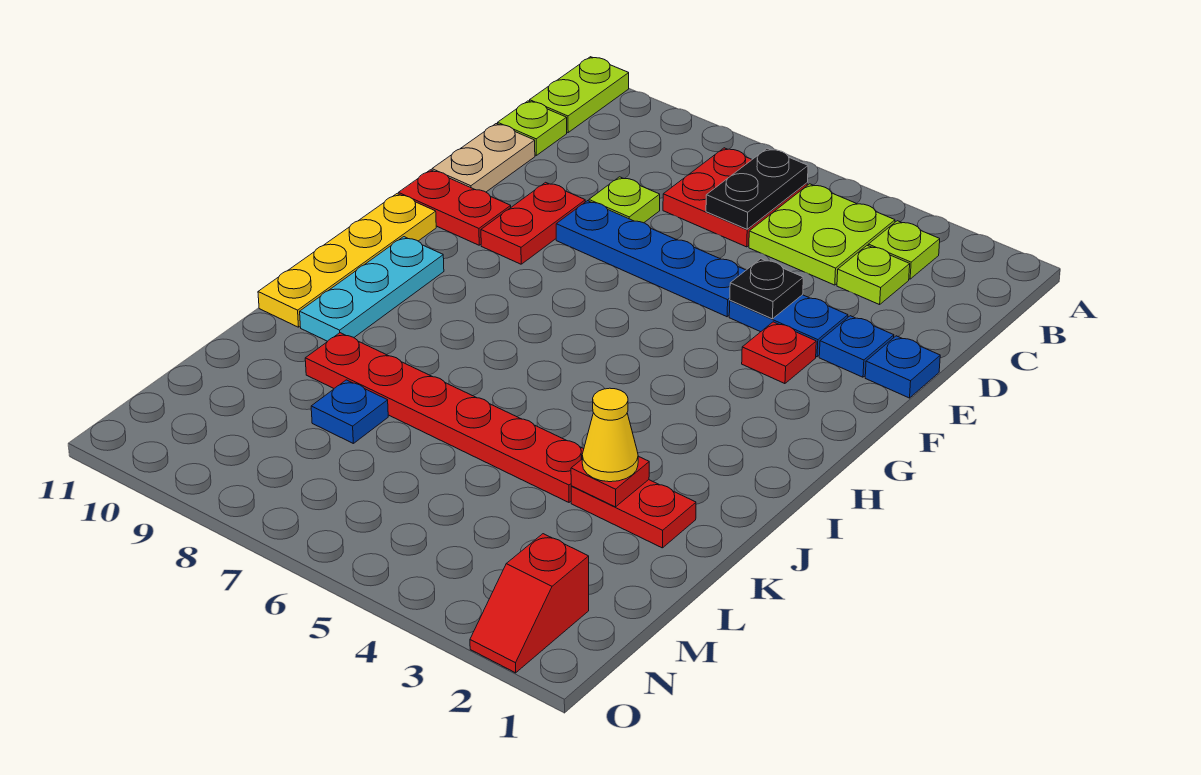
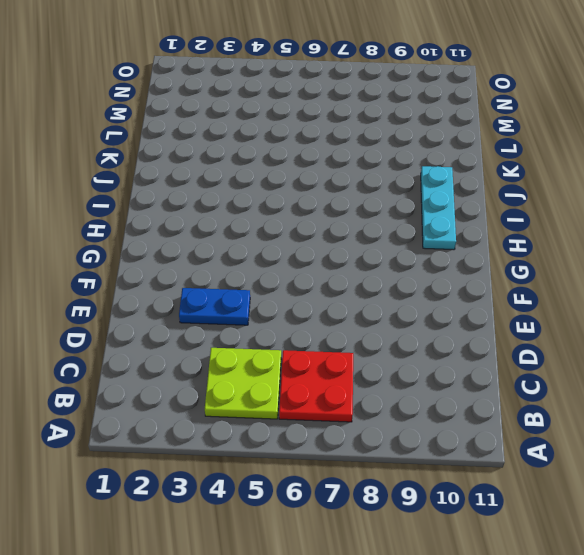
none -> lime plate A11:B11 level 1
none -> lime plate B3 level 1
none -> lime plate C3 level 1

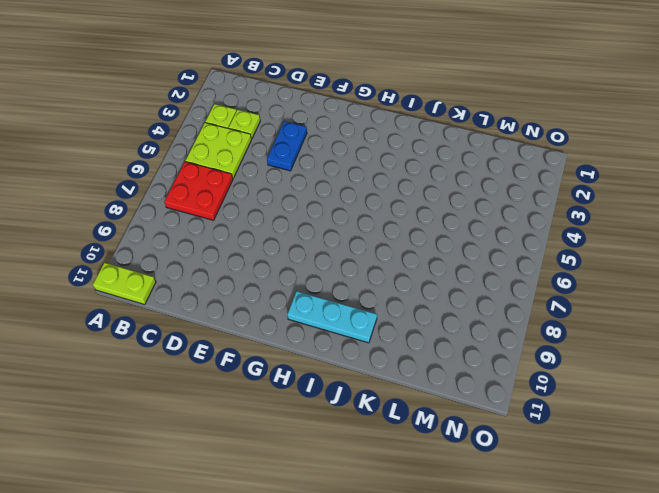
none -> lime plate C11 level 1
none -> lime plate D8 level 1
none -> tan plate D11:E11 level 1

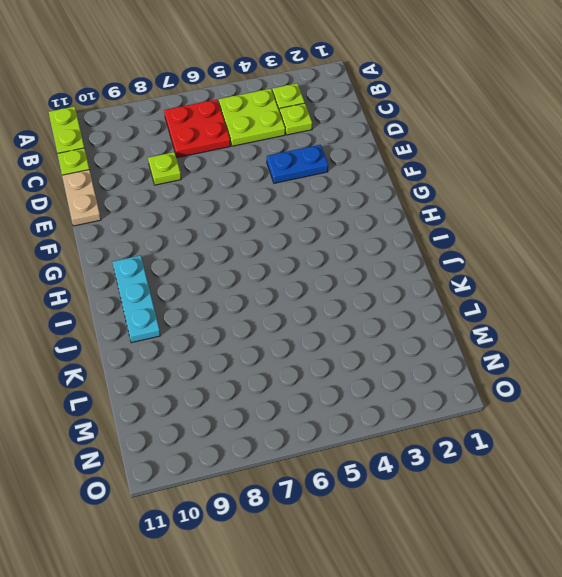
none -> blue plate E1 level 1
none -> blue plate E2 level 1
none -> blue plate E5:E8 level 1

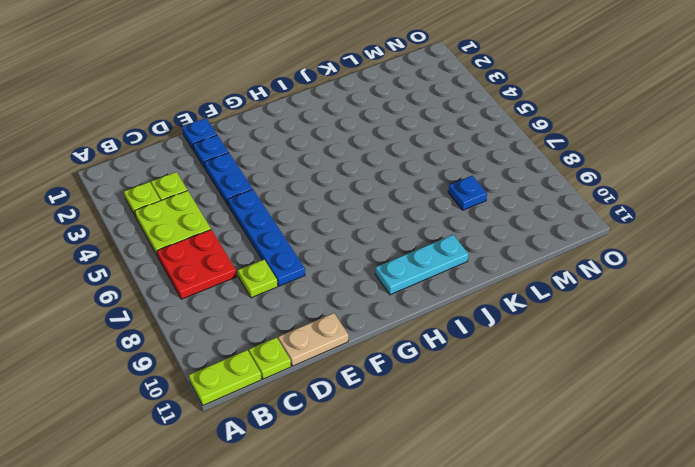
none -> red plate E9:F9 level 1
none -> red plate F3 level 1
none -> red plate F10:F11 level 1

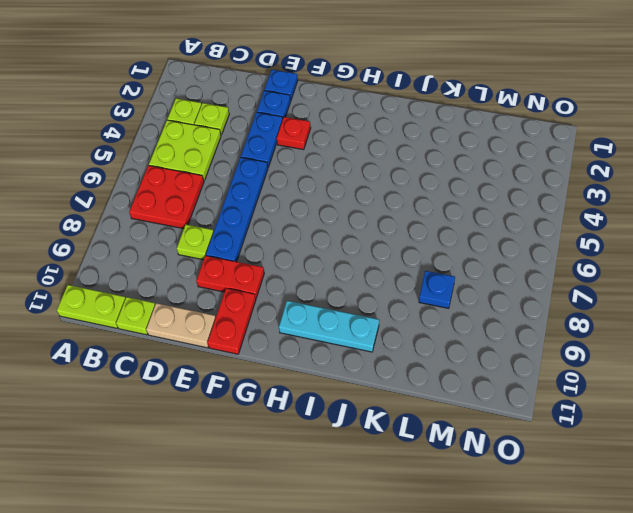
none -> yellow plate G11:J11 level 1
none -> red plate K2:K3 level 1
none -> red plate K4:K9 level 1

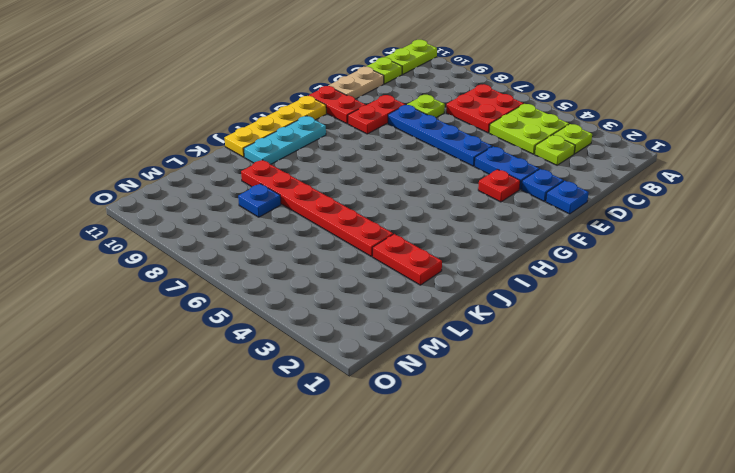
none -> red slope N2:O2 level 1 top N
none -> black plate B6:C6 level 2
none -> black plate E4 level 2

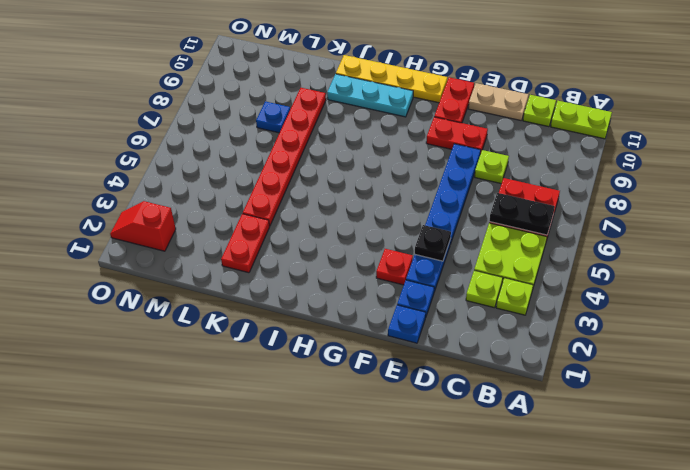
none -> red plate K3 level 2
none -> yellow cone K3 level 3

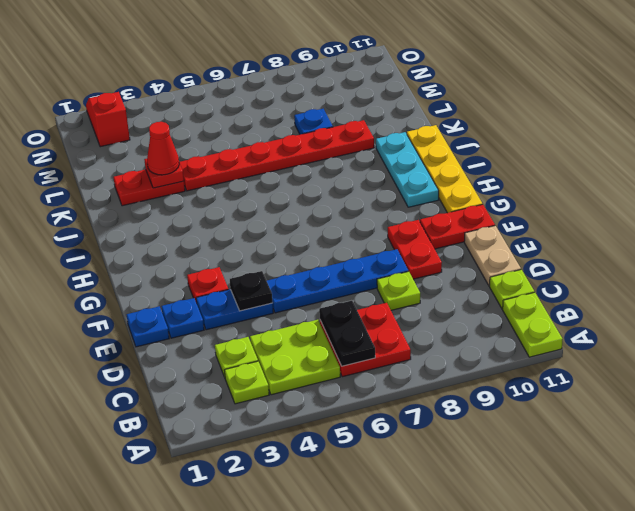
red cone K3 level 3 -> yellow cone K3 level 3

